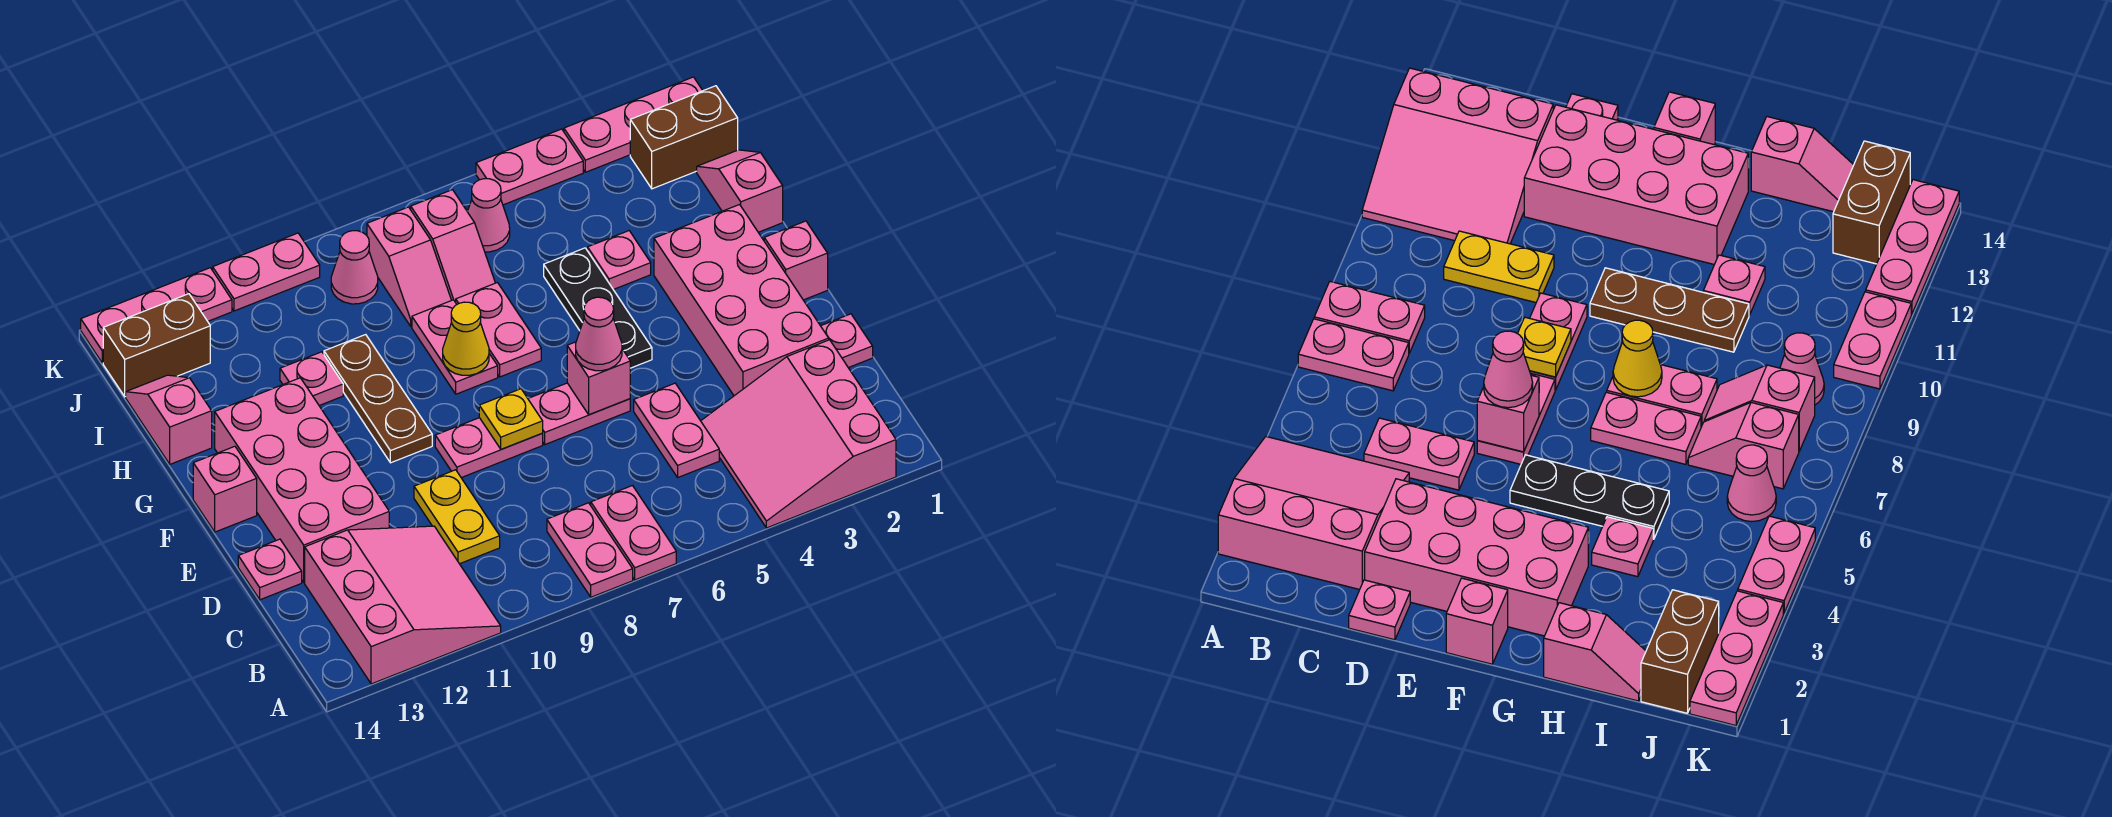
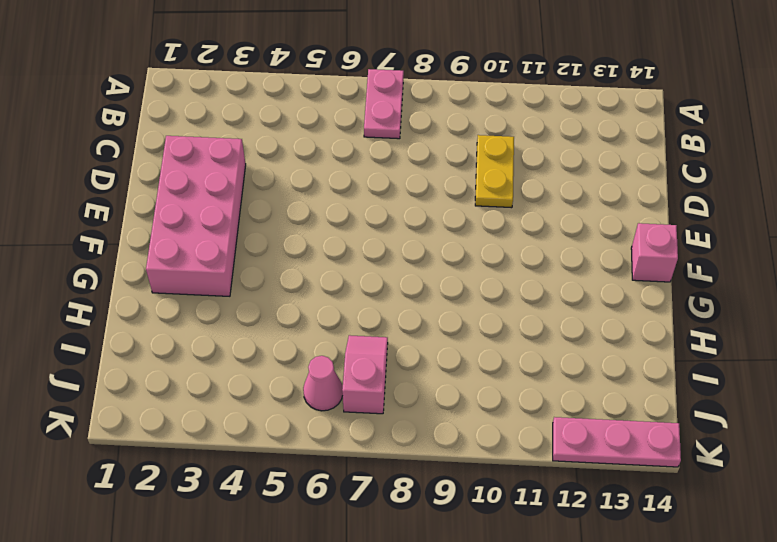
none -> pink slope A2:C4 level 1 top 2
none -> pink plate A8:B8 level 1
none -> pink slope A11:C13 level 1 top 13
none -> pink plate C5:D5 level 1

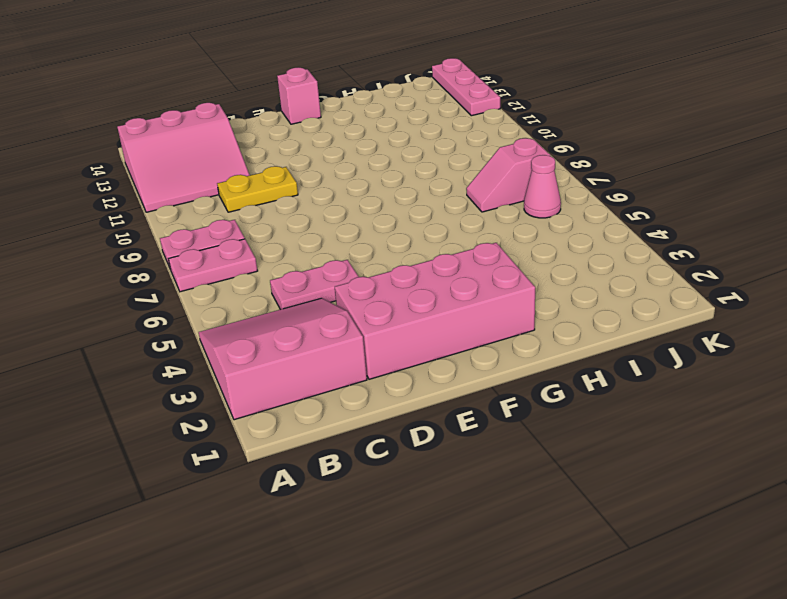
none -> pink plate D1 level 1
none -> pink brick D12:G13 level 1
none -> pink plate D14 level 1
none -> pink plate E6:E7 level 1

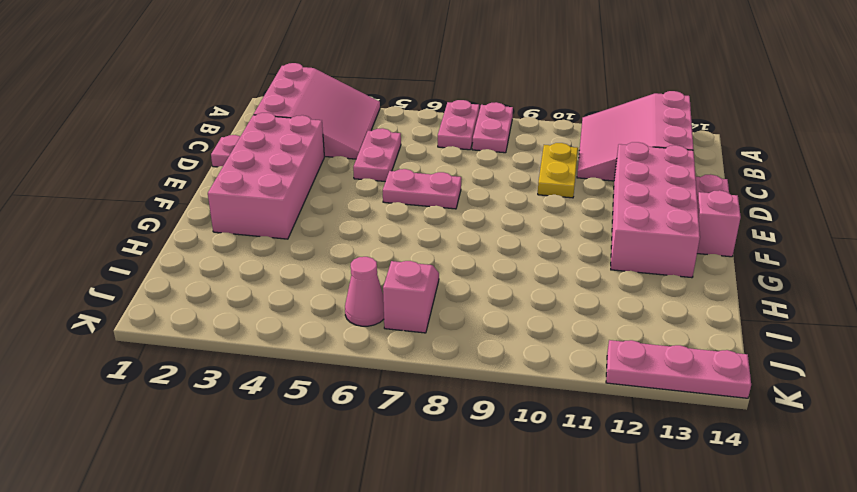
none -> pink plate E8:E9 level 1
none -> pink brick F1 level 1
none -> black plate F5:H5 level 1
none -> brown plate F10:H10 level 1

